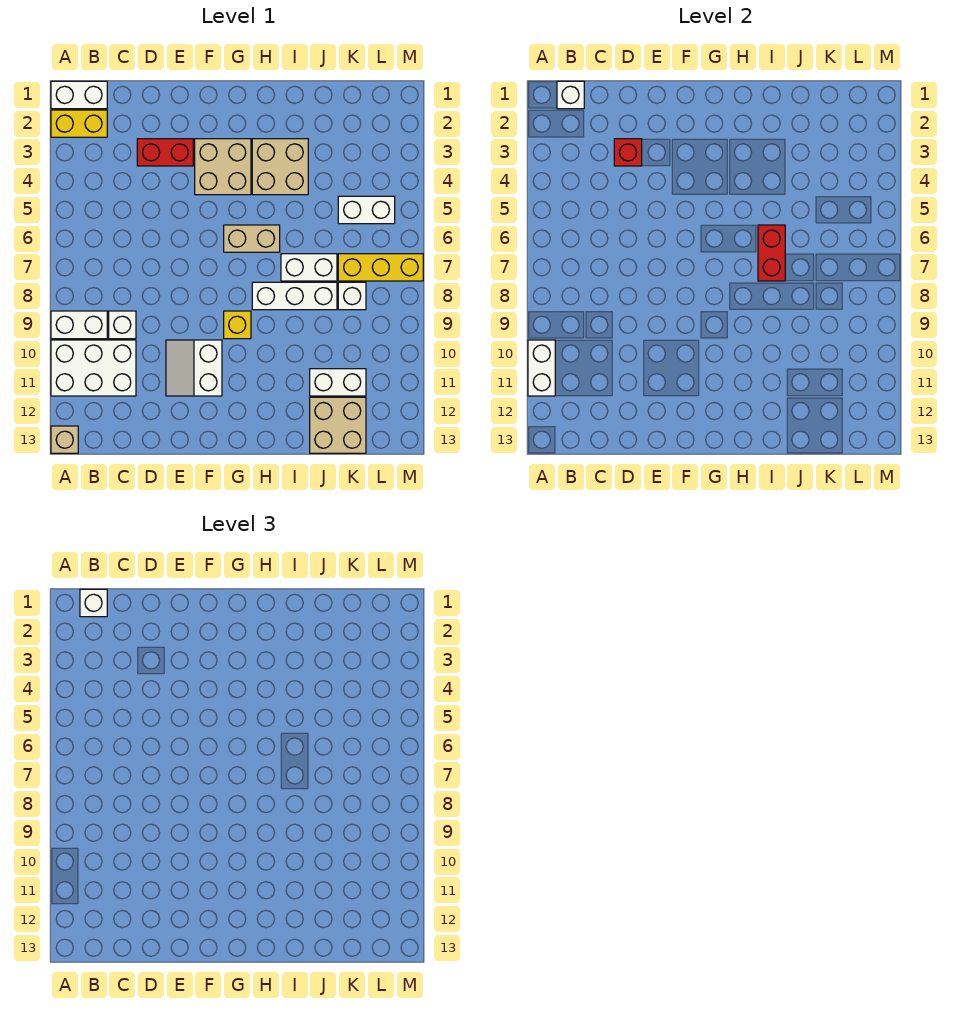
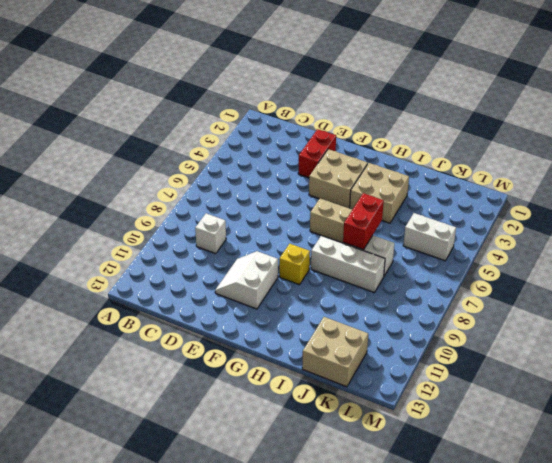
red brick E2:E3 level 1 -> red brick D3:E3 level 1
none -> white brick A1:B1 level 1
none -> yellow brick A2:B2 level 1
none -> white brick A9:B9 level 1

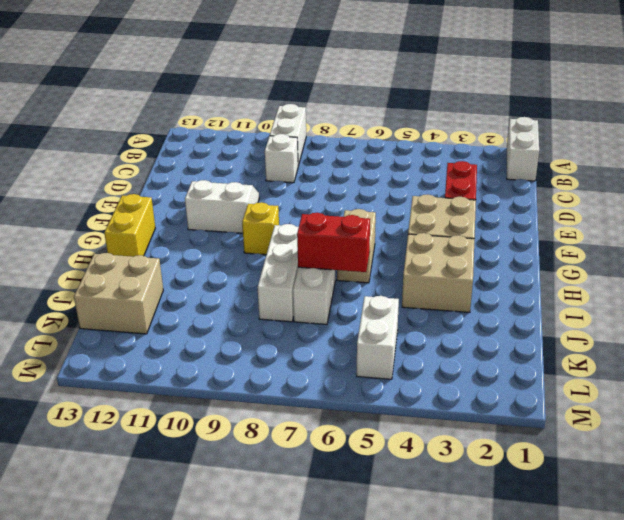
yellow brick G13:H13 level 1 -> yellow brick A2:B2 level 1
none -> white brick A10:C11 level 1
none -> tan brick A13 level 1
none -> white brick J11:K11 level 1

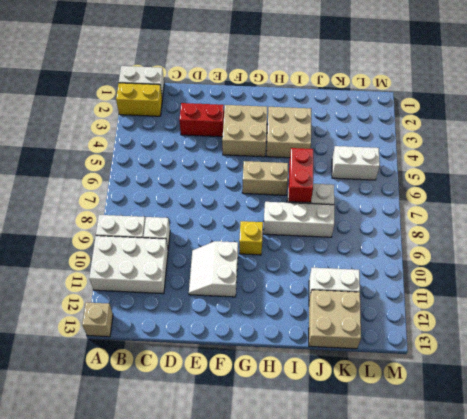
none -> yellow brick K7:M7 level 1
none -> white brick K8 level 1
none -> white brick A10:A11 level 2

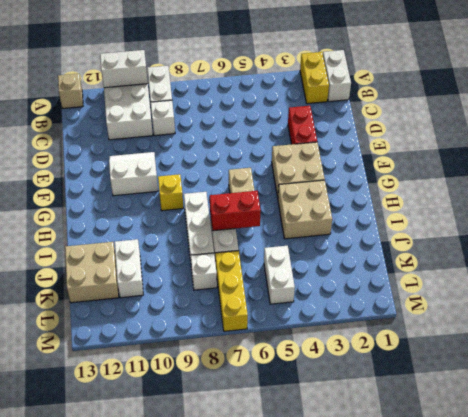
none -> white brick B1 level 2
none -> red brick D3 level 2
none -> white brick B1 level 3

